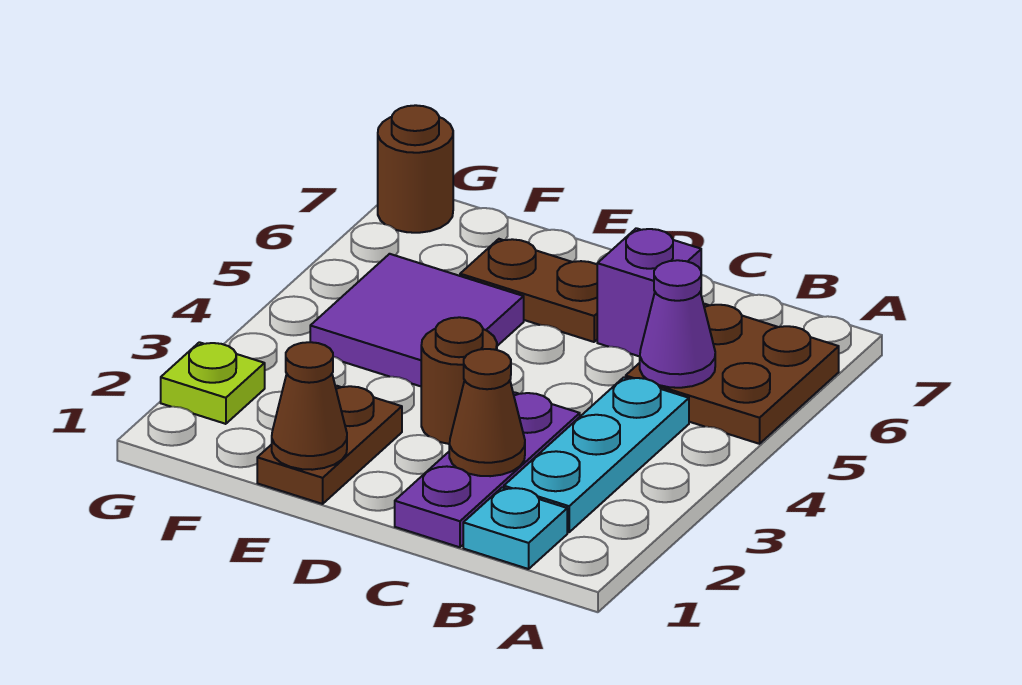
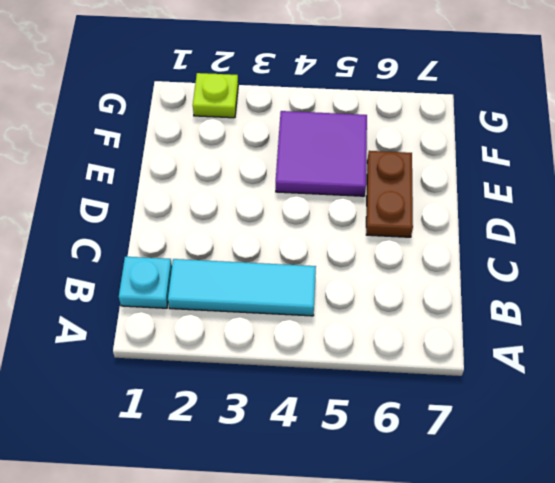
cyan tile B2:B4 level 1 -> cyan plate B2:B4 level 1
none -> brown plate A5:B6 level 1
none -> purple plate C1:C3 level 1
none -> purple brick C6 level 1

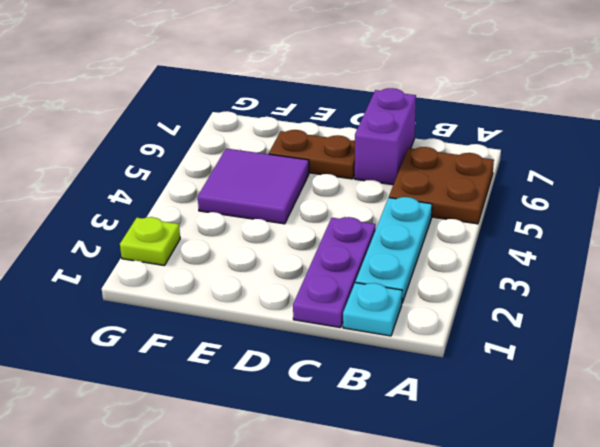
purple brick C6:C7 level 1 -> purple brick C6 level 1
none -> brown round brick D3 level 1
none -> brown plate E1:E2 level 1
none -> brown round brick G7 level 1

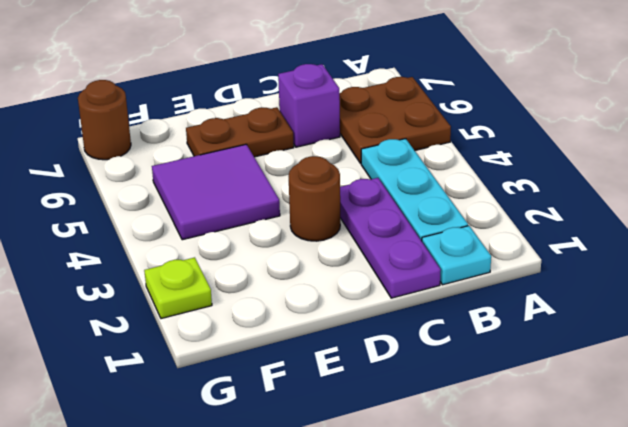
none -> brown plate E1:E2 level 1
none -> purple cone B5 level 2
none -> brown cone C2 level 2

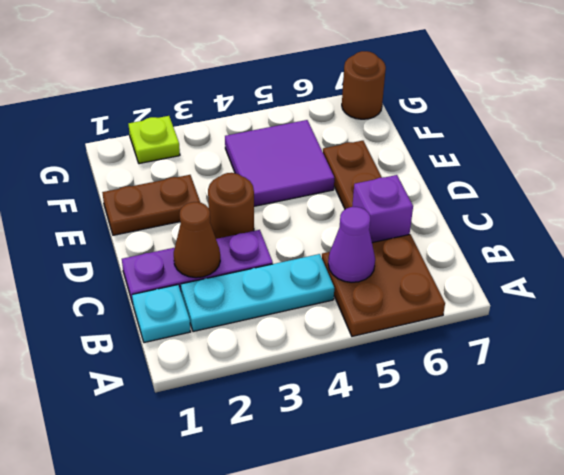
none -> brown cone E1 level 2

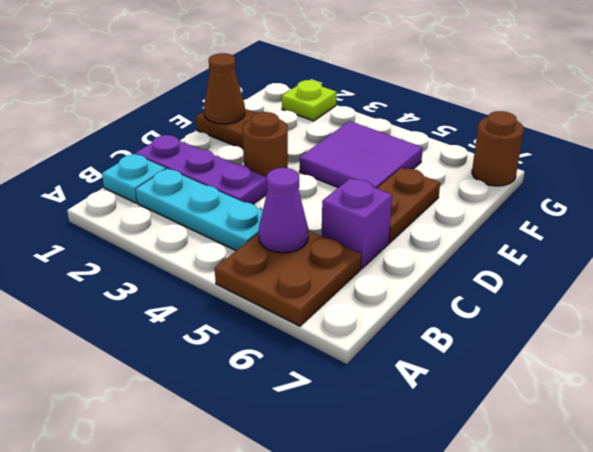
none -> brown cone C2 level 2

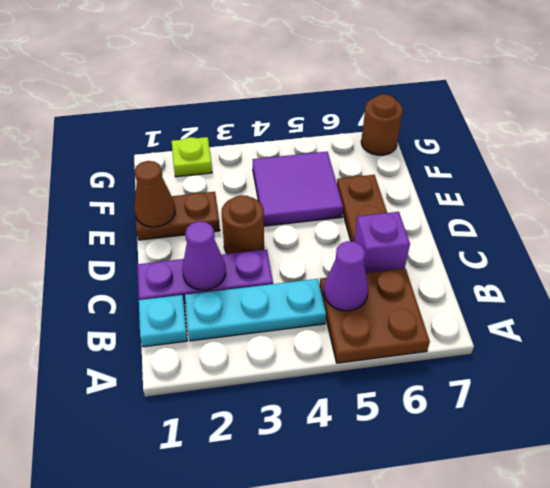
purple cone C2 level 2 -> brown cone C2 level 2

